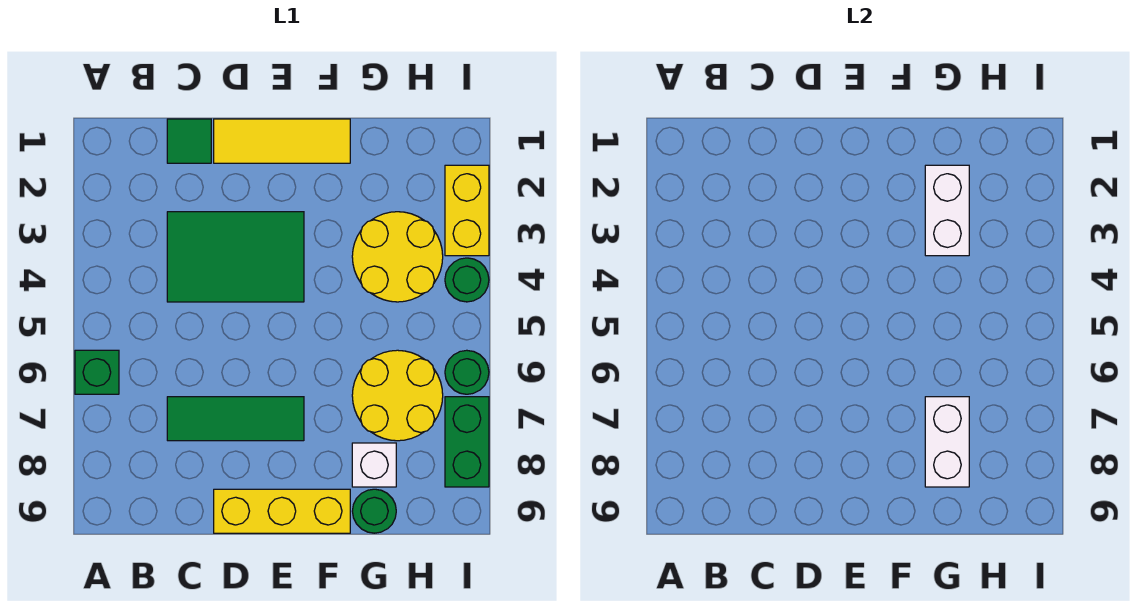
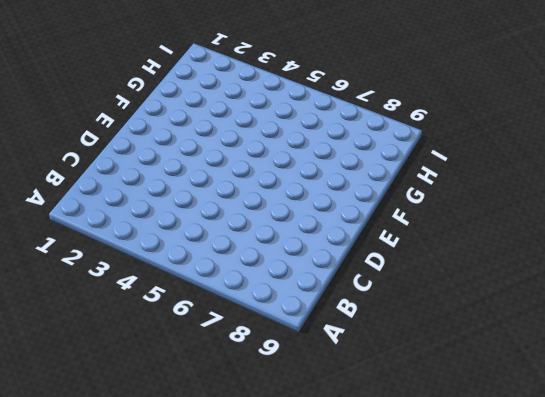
none -> green brick A6 level 1
none -> green tile C1 level 1
none -> green tile C3:E4 level 1

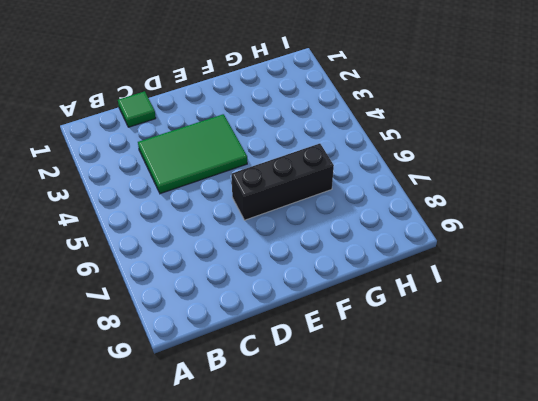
black brick E6:G6 level 1 -> yellow round brick G6:H7 level 1
none -> green brick A6 level 1
none -> green tile C7:E7 level 1
none -> yellow tile D1:F1 level 1

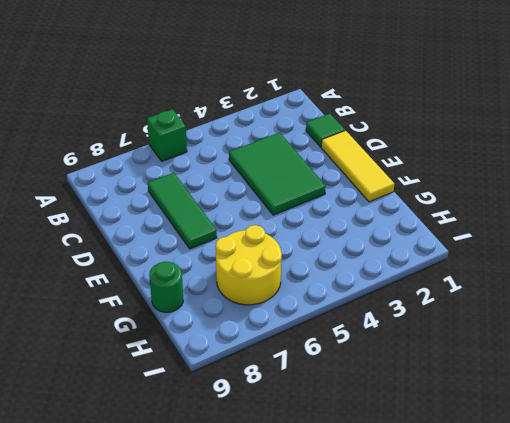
none -> yellow brick D9:F9 level 1
none -> yellow round brick G3:H4 level 1
none -> white brick G8 level 1

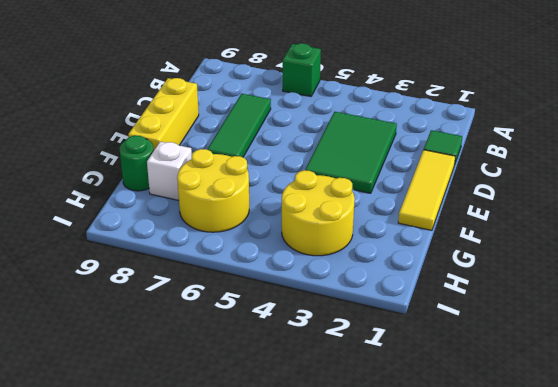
none -> yellow brick I2:I3 level 1
none -> green round brick I4 level 1
none -> green round brick I6 level 1

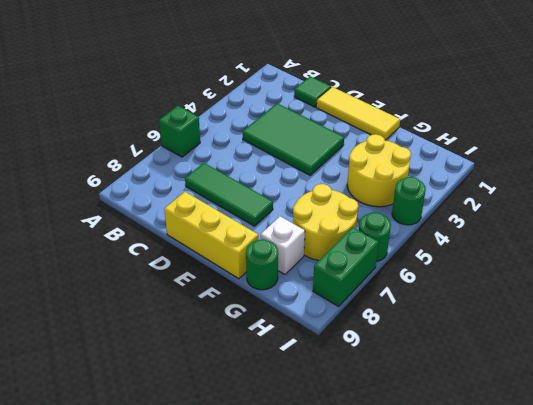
none -> yellow brick I2:I3 level 1
none -> white brick G2:G3 level 2
none -> white brick G7:G8 level 2

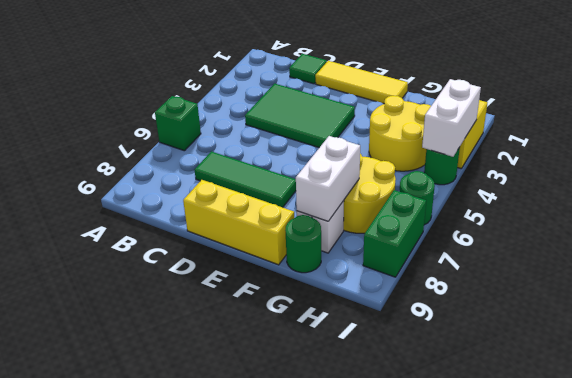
white brick I3:I4 level 2 -> white brick G2:G3 level 2

